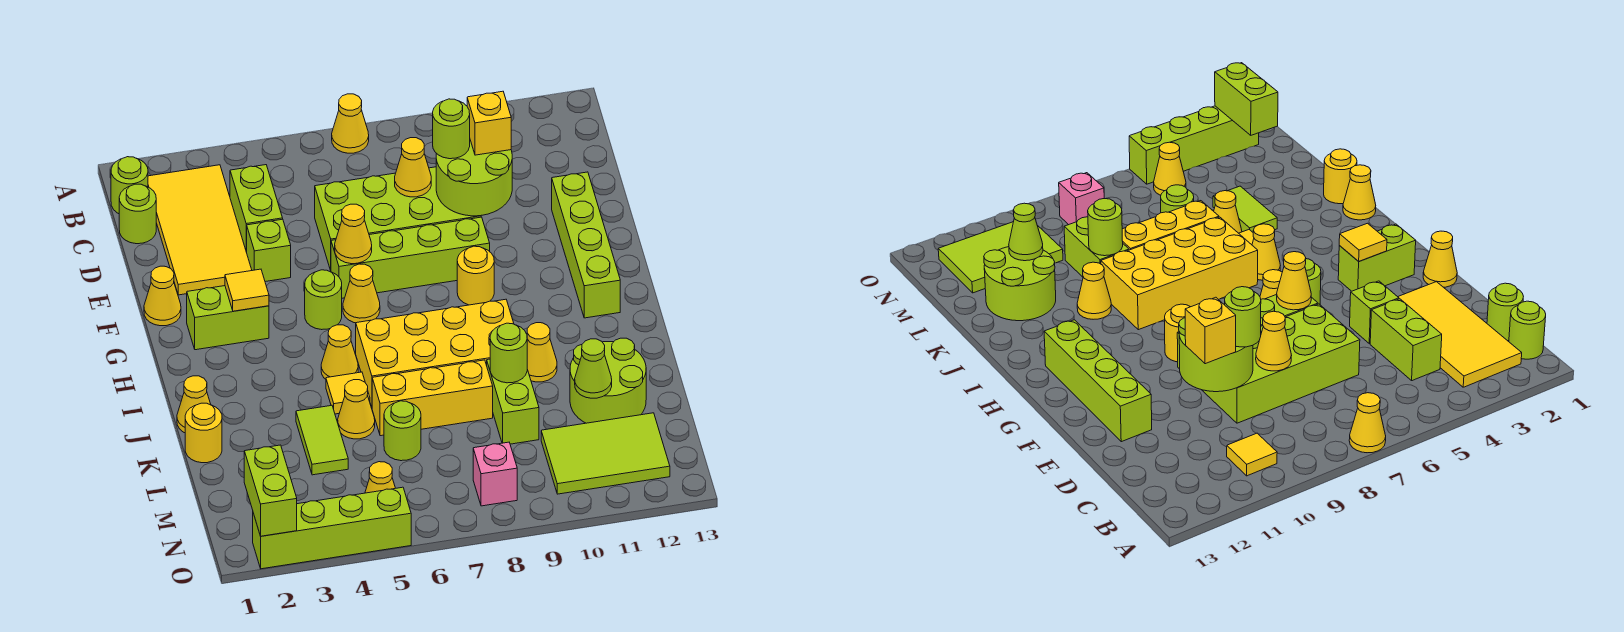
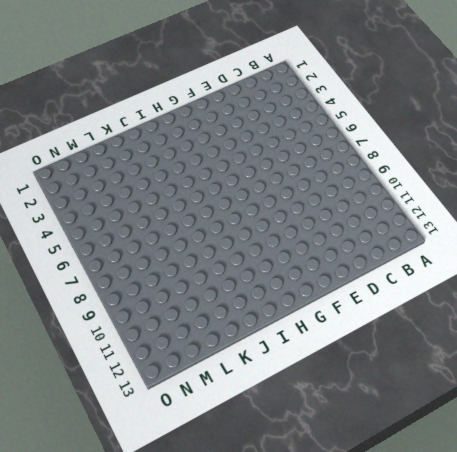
none -> yellow cone A7 level 1
none -> lime round brick B1 level 1
none -> yellow tile B2:E3 level 1
none -> yellow tile B10 level 1

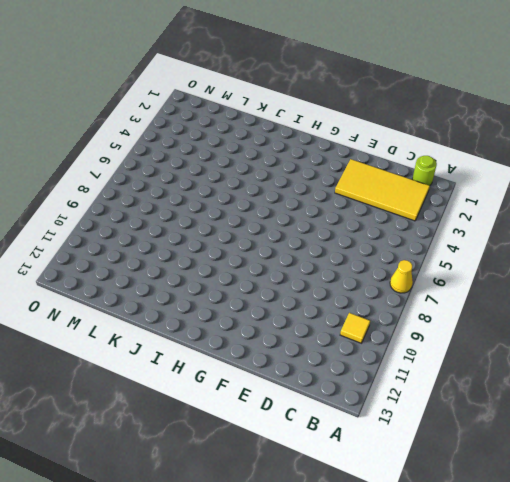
none -> lime round brick C1 level 1
none -> lime brick C4:D4 level 1
none -> lime brick D6:E9 level 1
none -> lime brick E4 level 1

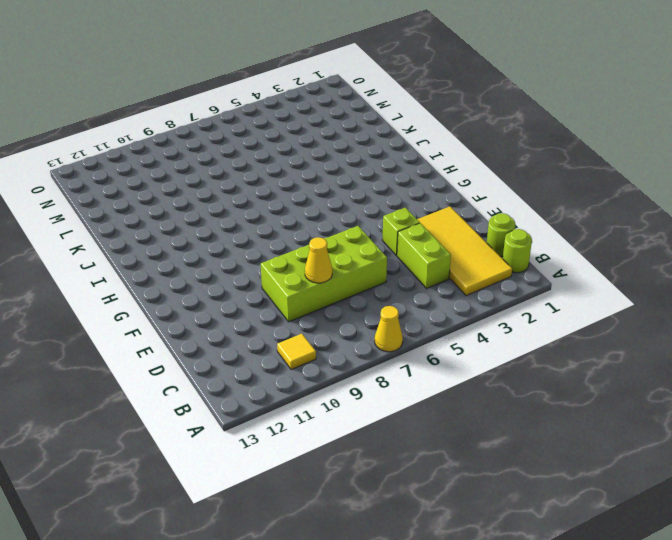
none -> lime brick E12:H12 level 1
none -> yellow cone F1 level 1
none -> lime brick F6:F9 level 1
none -> lime brick G2:G3 level 1

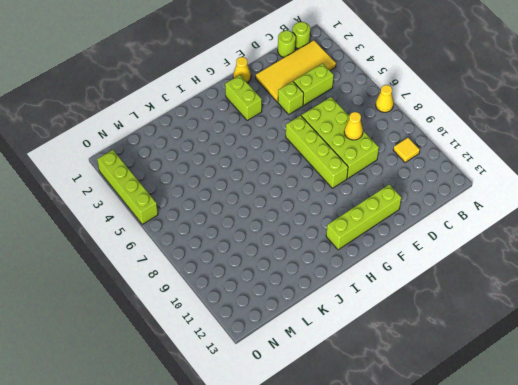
none -> lime round brick G5 level 1
none -> yellow cone G6 level 1
none -> yellow round brick G9 level 1
none -> yellow cone I5 level 1

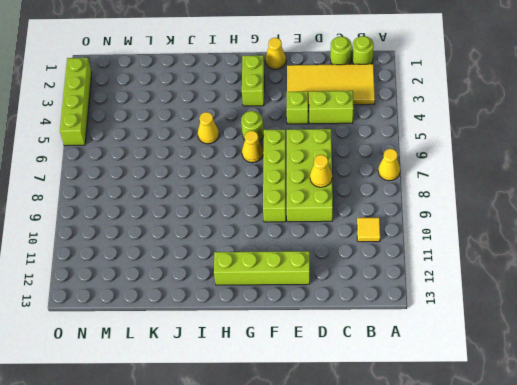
none -> yellow round brick G9 level 1
none -> yellow brick I6:J9 level 1
none -> yellow cone J1 level 1
none -> yellow tile J5 level 1

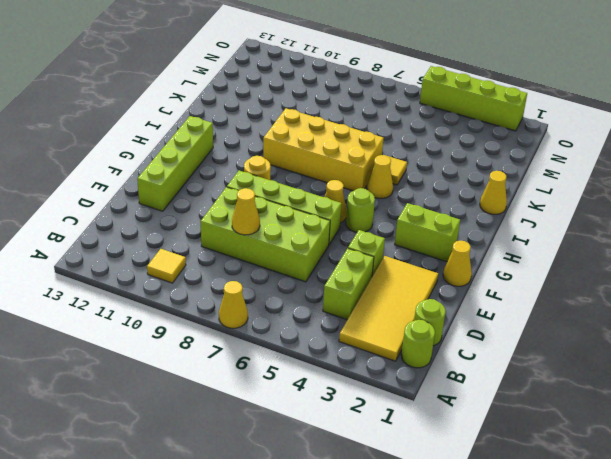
none -> yellow cone J10 level 1
none -> yellow round brick K1 level 1
none -> lime tile K4:L4 level 1
none -> yellow cone K5 level 1

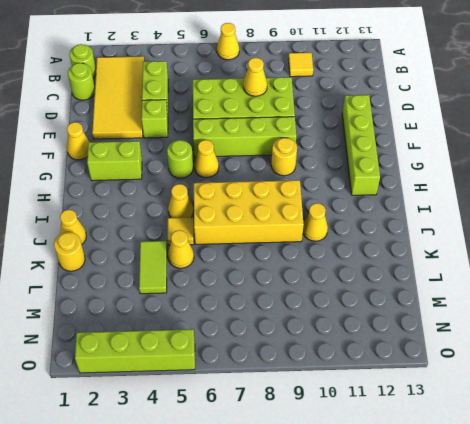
none -> yellow brick K6:K8 level 1
none -> lime brick K9:L9 level 1
none -> lime round brick K11:L12 level 1
none -> lime round brick L6 level 1

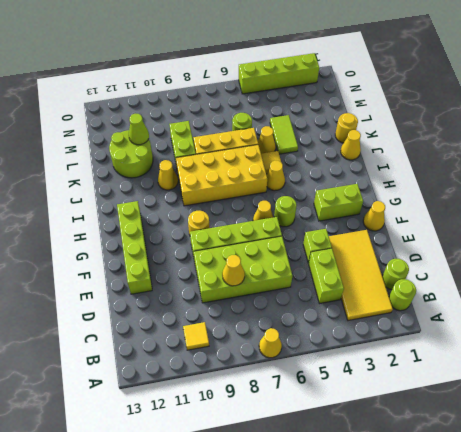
none -> lime tile M10:N12 level 1
none -> yellow cone N5 level 1
none -> pink brick N8 level 1
none -> lime round brick D9:E10 level 2

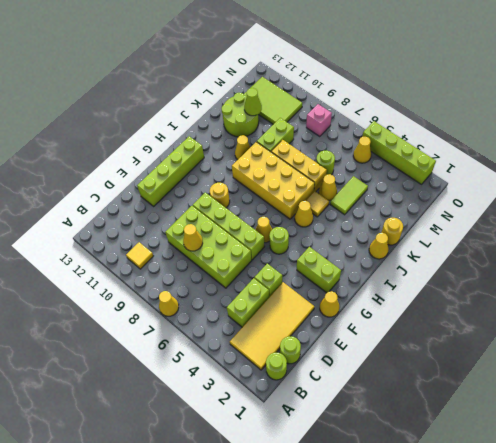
none -> lime round brick D9:E10 level 2
none -> yellow cone F6 level 2
none -> yellow tile G3 level 2
none -> lime round brick K9 level 2

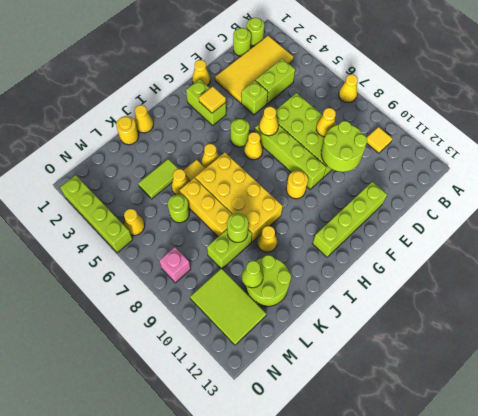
none -> lime brick N2:O2 level 2
none -> lime round brick D9 level 3
none -> yellow brick D10 level 3

